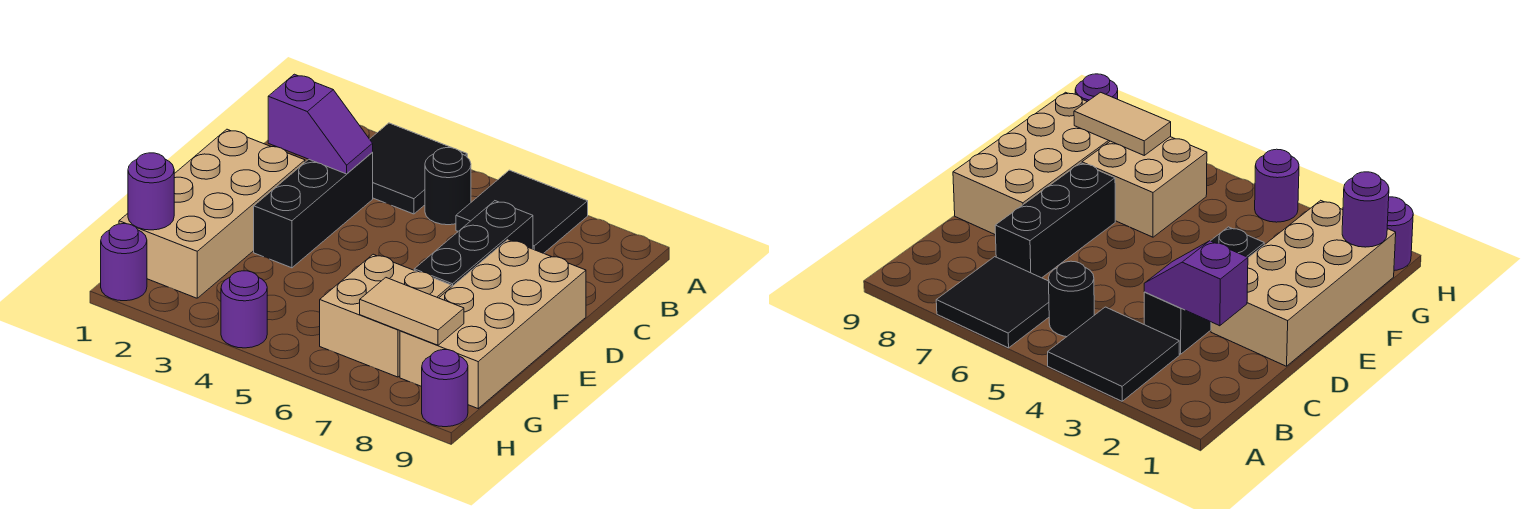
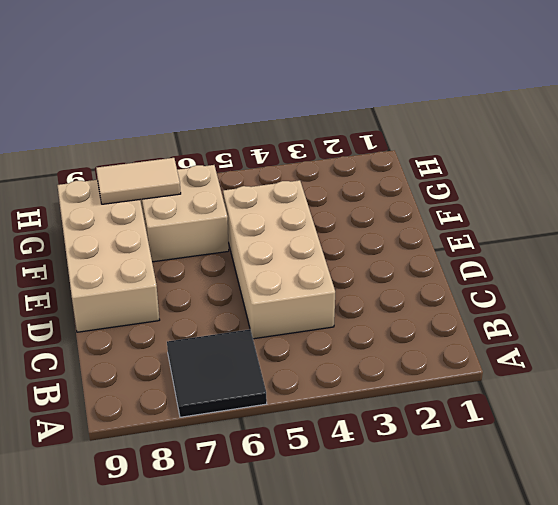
tan brick C4:F5 level 1 -> tan brick D1:G2 level 1
none -> black tile A3:B4 level 1
none -> black round brick B5 level 1
none -> black brick C3:E3 level 1

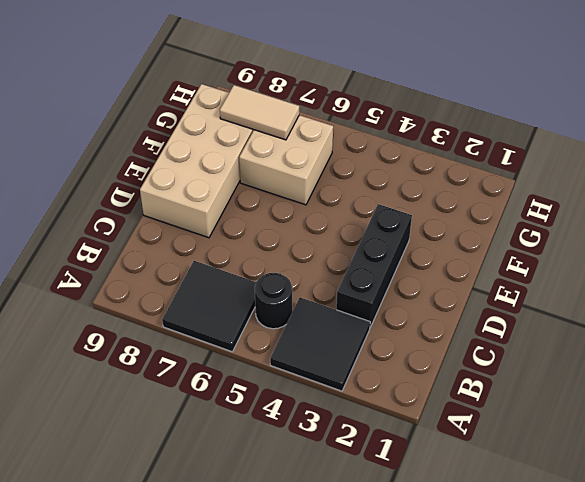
none -> black brick C7:E7 level 1
none -> tan brick D1:G2 level 1
none -> purple round brick H1 level 1

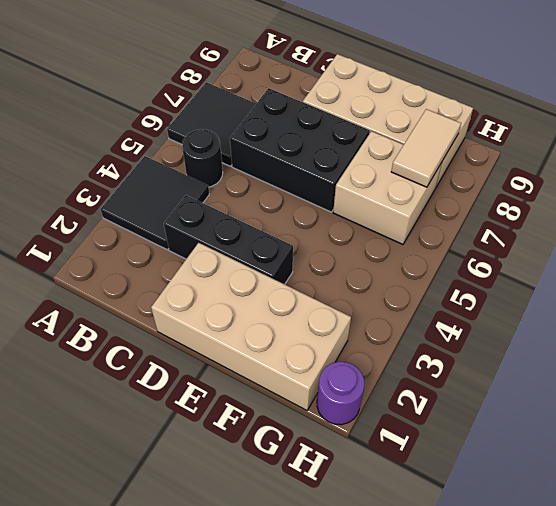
black brick C6:E7 level 1 -> black brick C7:E7 level 1
none -> purple round brick H4 level 1
none -> purple round brick H9 level 1
none -> purple slope C2:C3 level 2 top 2

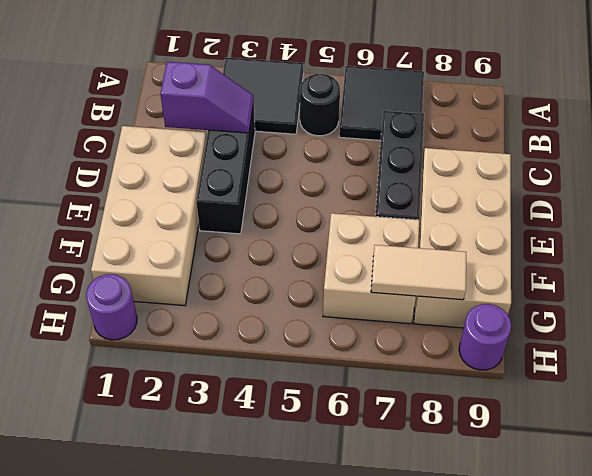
none -> purple round brick H4 level 1
none -> purple round brick G1 level 2

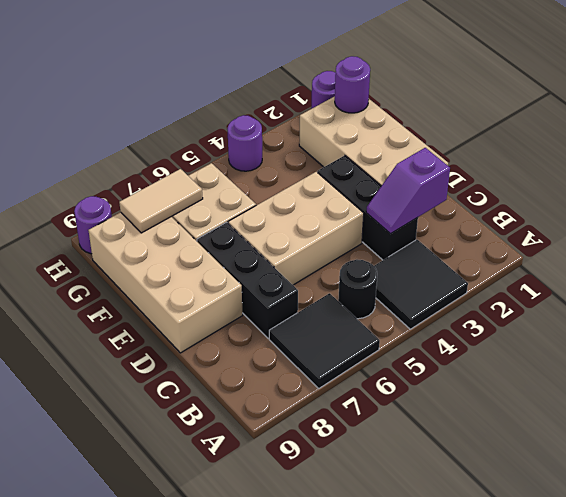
tan brick D4:E6 level 1 -> none

